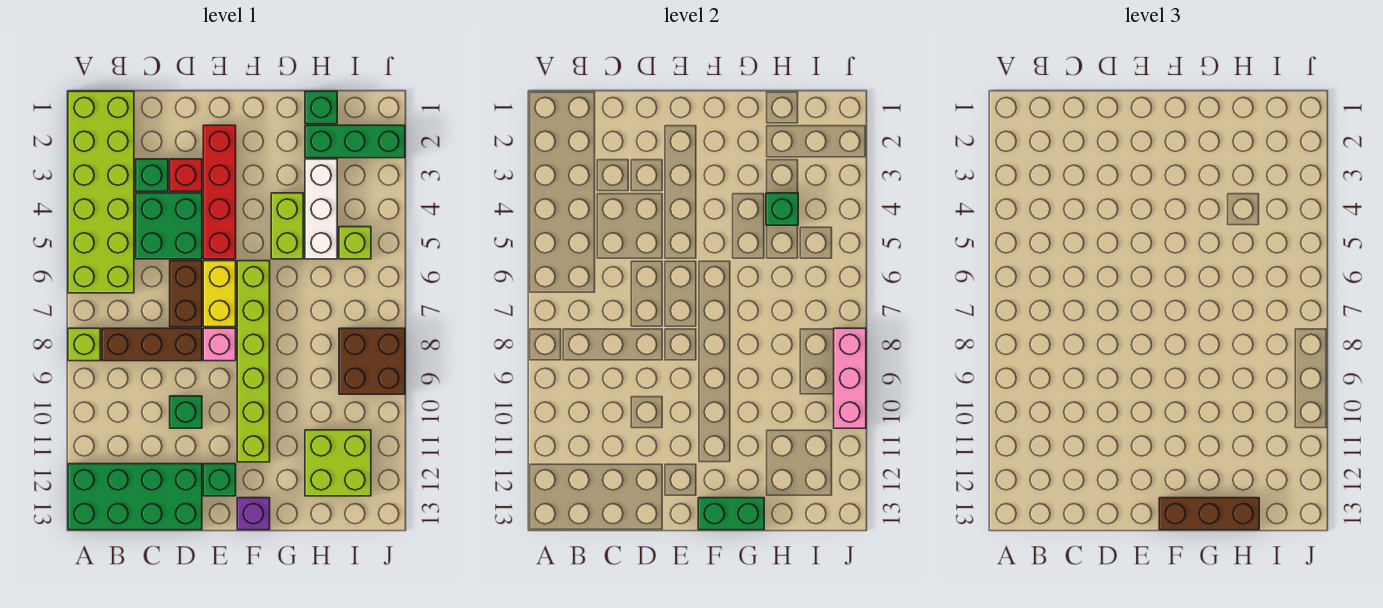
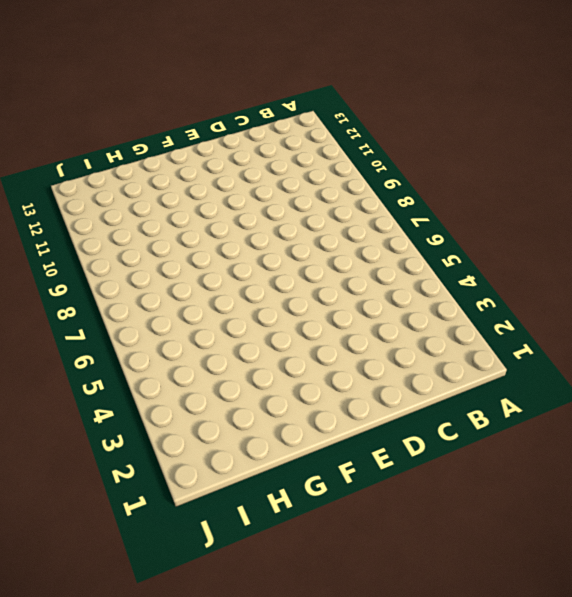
none -> lime brick A1:B6 level 1
none -> lime brick A8 level 1
none -> green brick A12:D13 level 1

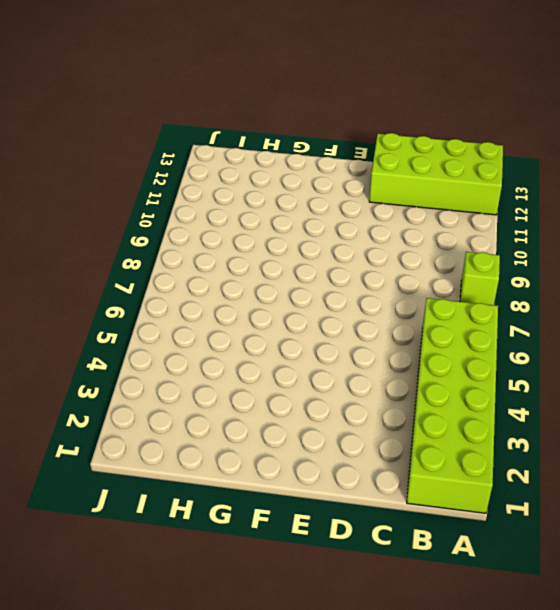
lime brick A12:D13 level 1 -> green brick A12:D13 level 1
none -> brown brick B8:D8 level 1
none -> green brick C3 level 1
none -> green brick C4:D5 level 1

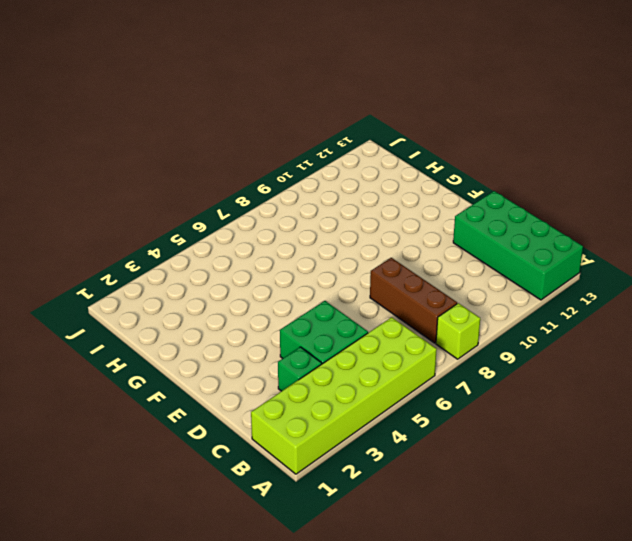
none -> red brick D3 level 1
none -> brown brick D6:D7 level 1
none -> green brick D10 level 1

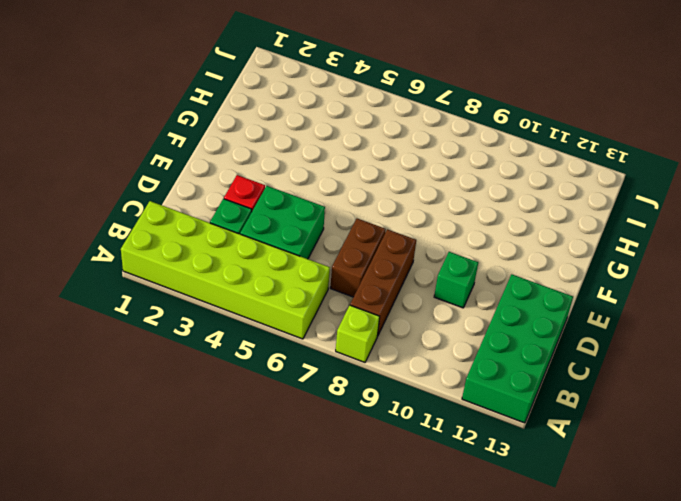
brown brick C7:D7 level 1 -> brown brick D6:D7 level 1
none -> red brick E2:E5 level 1
none -> yellow brick E6:E7 level 1
none -> pink brick E8 level 1

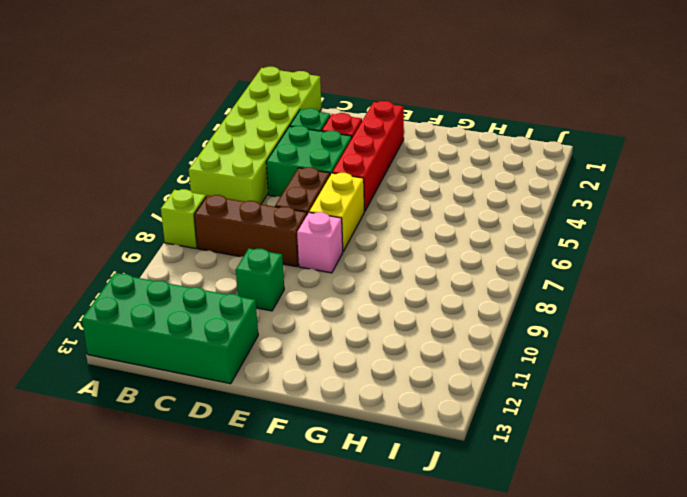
none -> green brick E12 level 1
none -> lime brick F6:F11 level 1
none -> purple brick F13 level 1

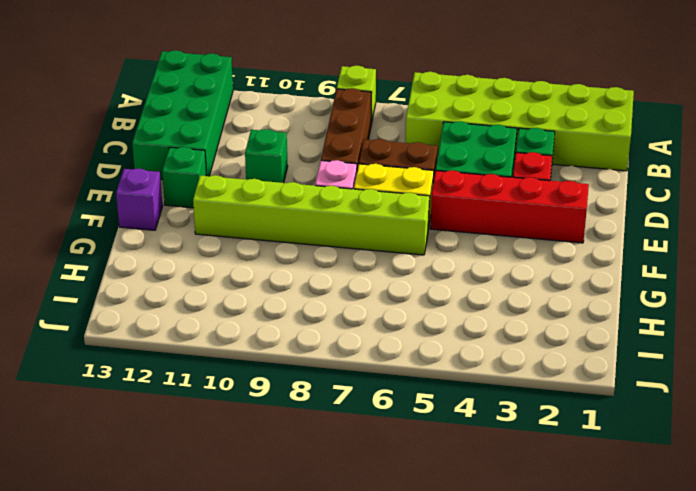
none -> lime brick G4:G5 level 1
none -> green brick H1 level 1
none -> green brick H2:J2 level 1

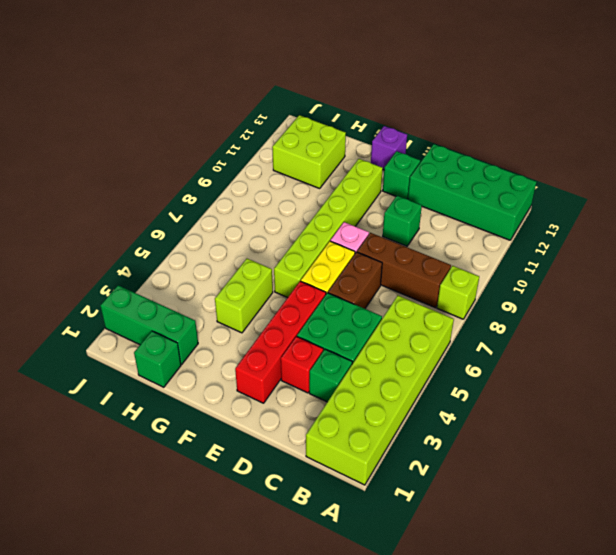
none -> white brick H3:H5 level 1
none -> lime brick I5 level 1
none -> brown brick I8:J9 level 1

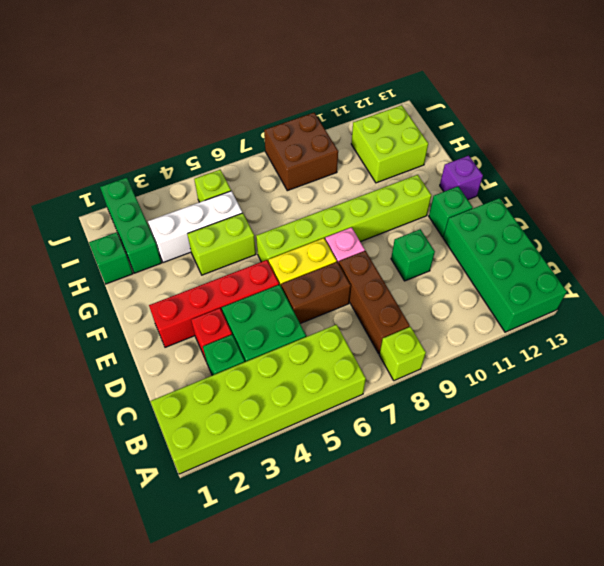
none -> green brick F13:G13 level 2
none -> green brick H4 level 2
none -> pink brick J8:J10 level 2

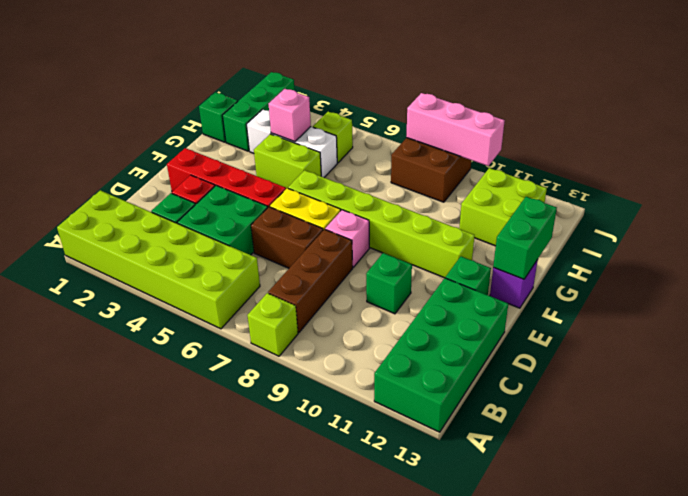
pink brick H4 level 2 -> green brick H4 level 2
none -> brown brick F13:H13 level 3

